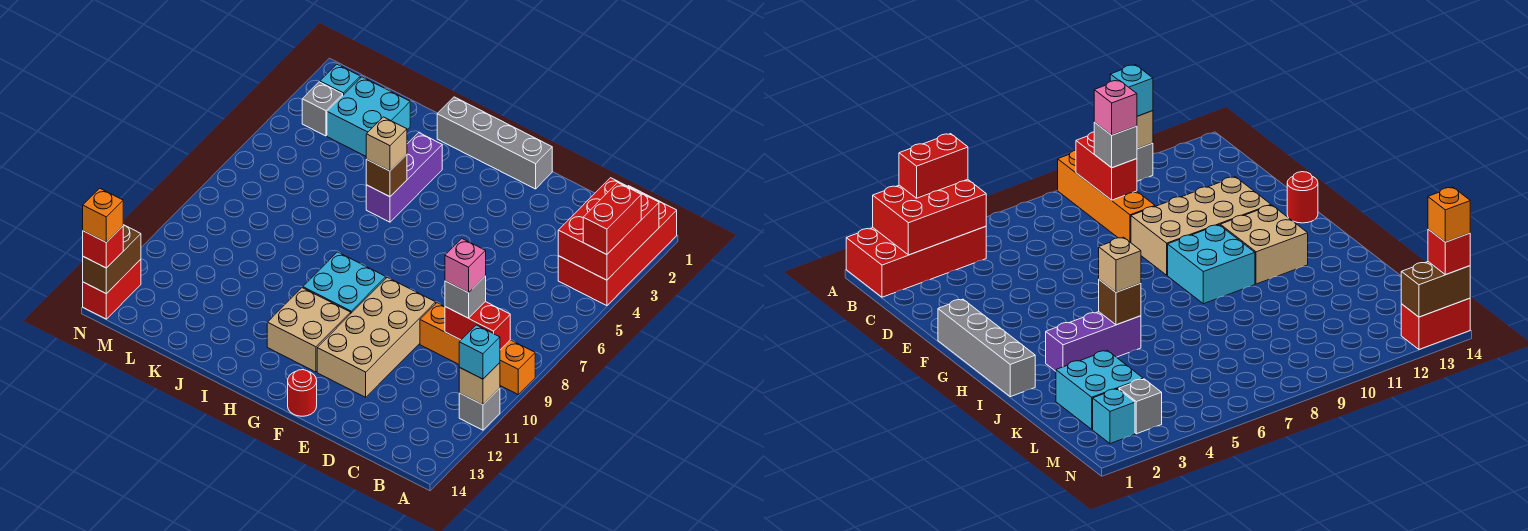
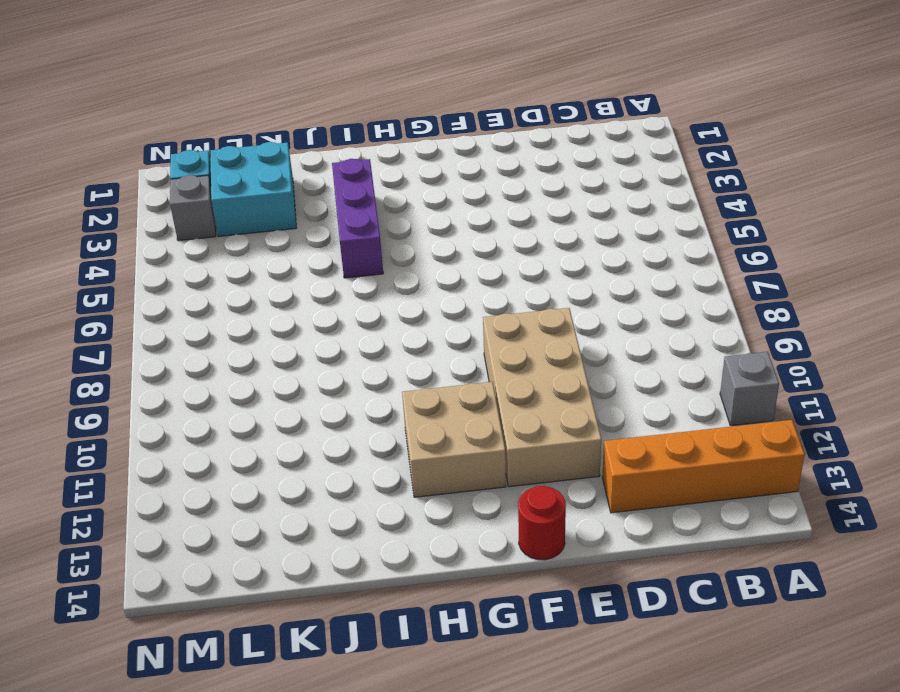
orange brick A13:D13 level 1 -> orange brick A9:D9 level 1
none -> red brick A1:B4 level 1
none -> grey brick F1:I1 level 1
none -> cyan brick G9:H10 level 1

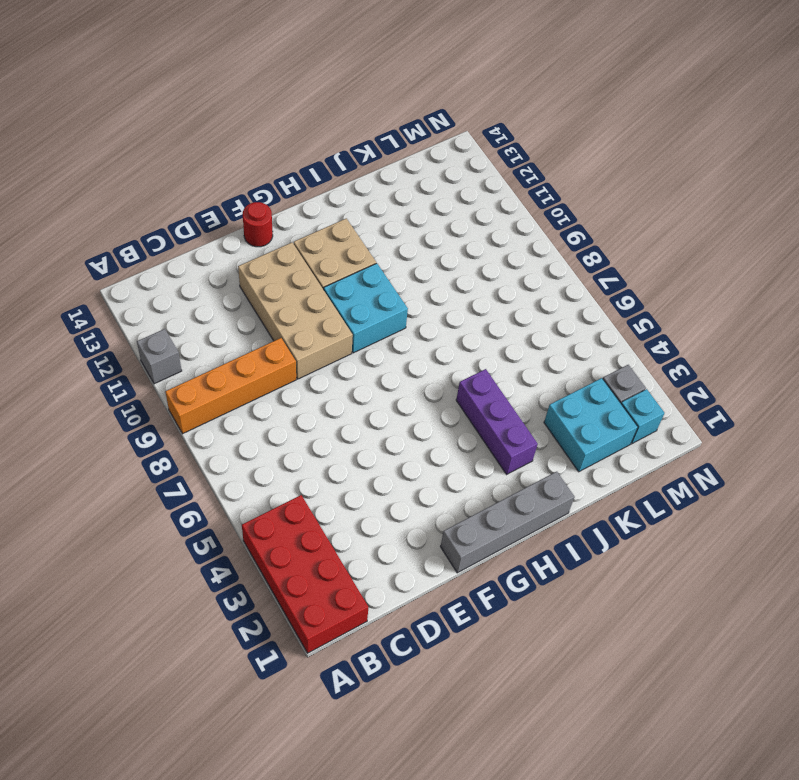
none -> red brick N13:N14 level 1
none -> red brick A2:B4 level 2
none -> tan brick A11 level 2

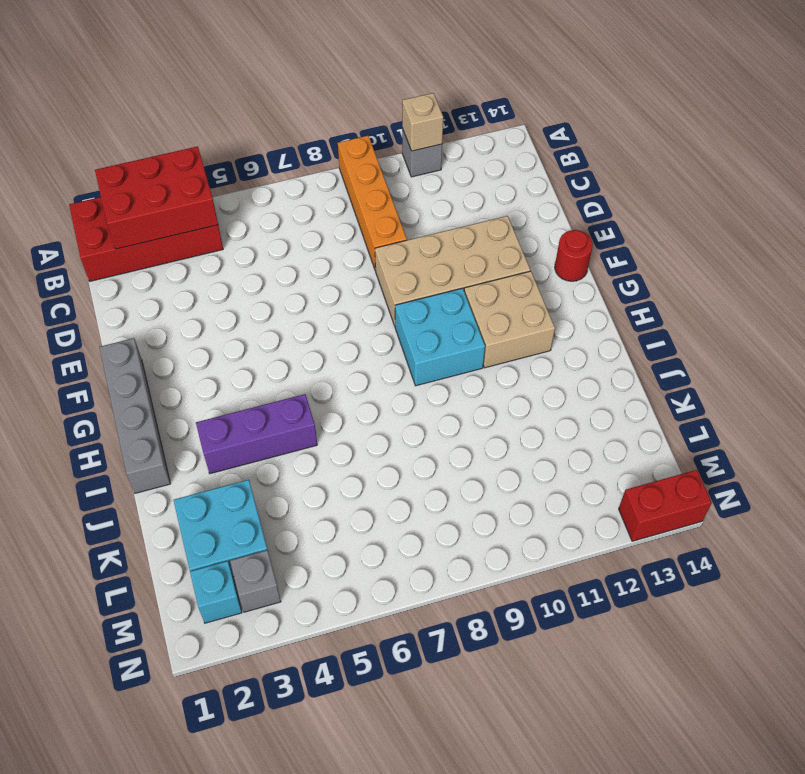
none -> red brick B9:C9 level 2
none -> brown brick I5 level 2
none -> brown brick N13:N14 level 2

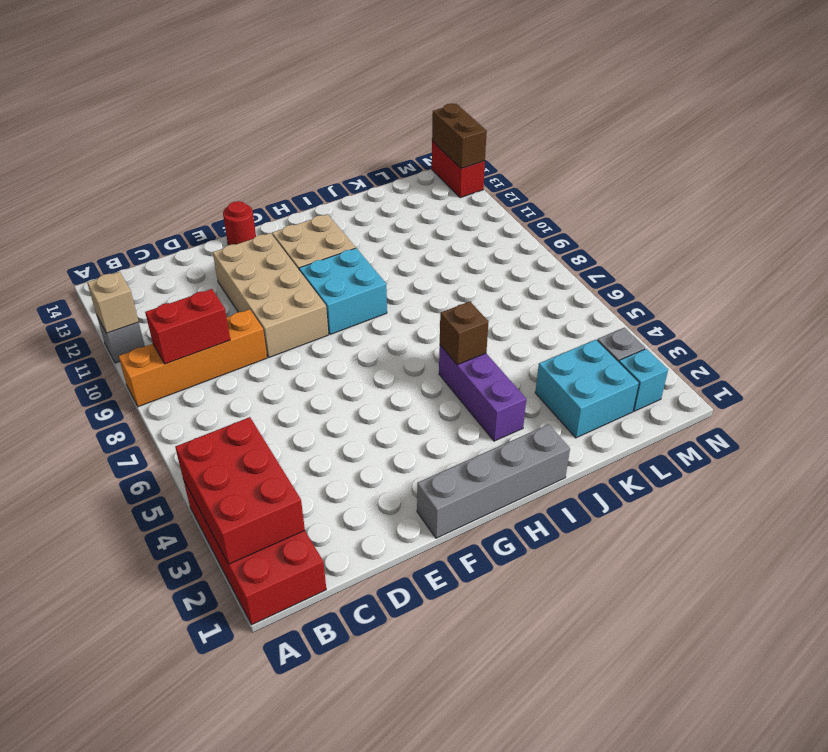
none -> red brick A3:A4 level 3
none -> cyan brick A11 level 3
none -> grey brick C9 level 3

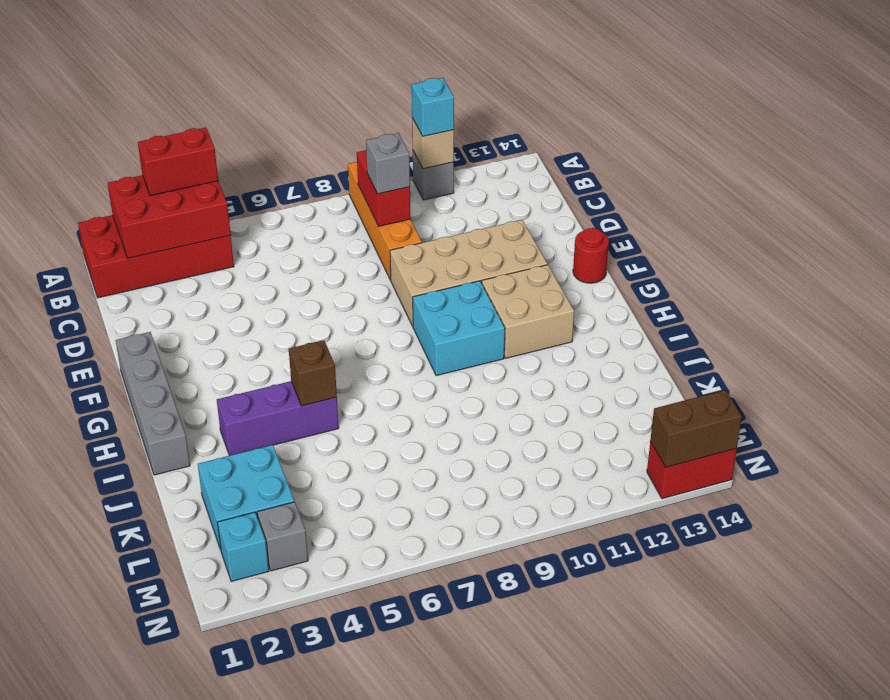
none -> tan brick I5 level 3
none -> red brick N14 level 3
none -> pink brick C9 level 4

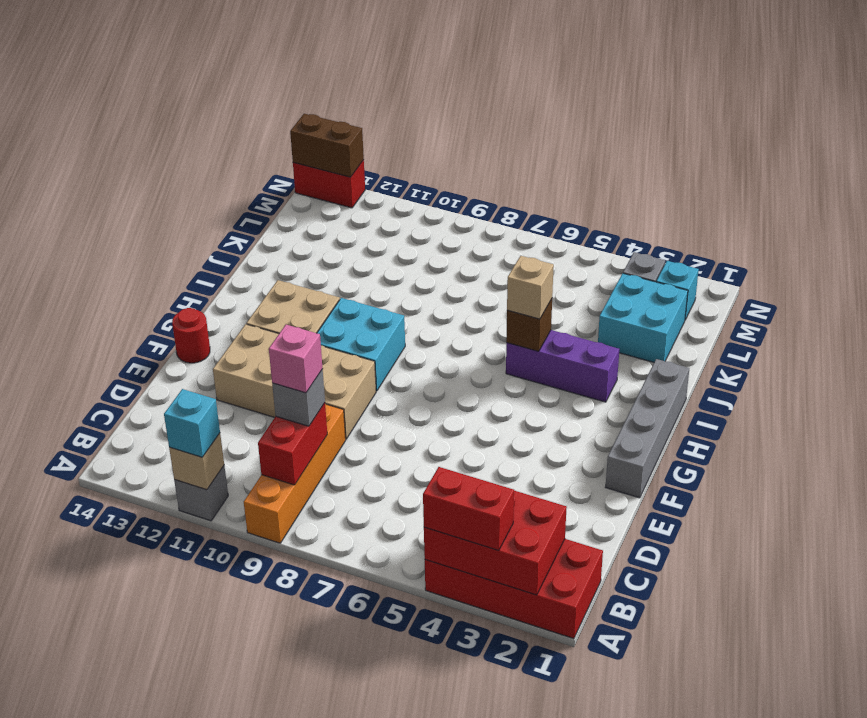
none -> red brick N14 level 3
none -> orange brick N14 level 4

